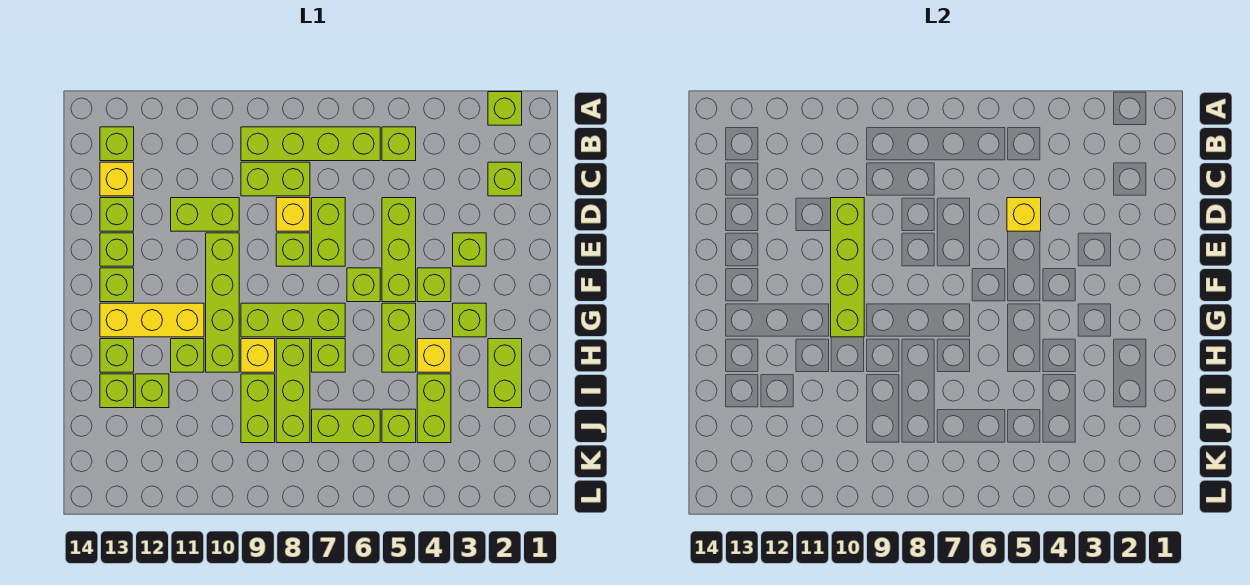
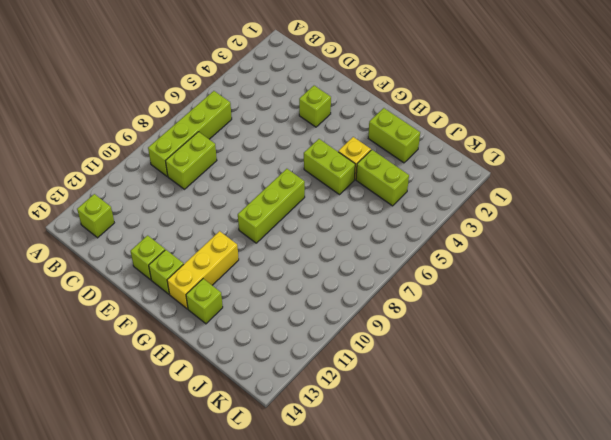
none -> lime brick A2 level 1
none -> lime brick B5 level 1
none -> lime brick C2 level 1
none -> yellow brick C13 level 1

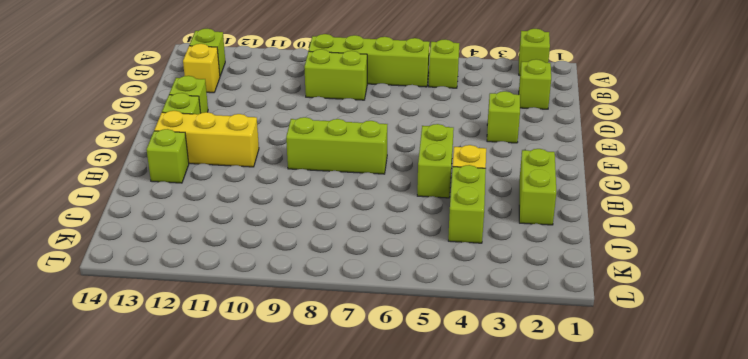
none -> lime brick D5:F5 level 1
none -> lime brick D7:E7 level 1
none -> yellow brick D8 level 1
none -> lime brick D10:D11 level 1

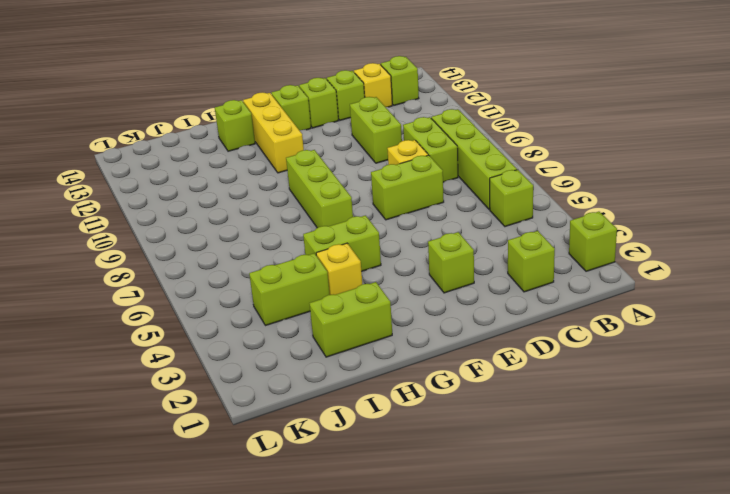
none -> lime brick D5:F5 level 1
none -> lime brick E8 level 1
none -> lime brick E10:H10 level 1
none -> lime brick F4 level 1

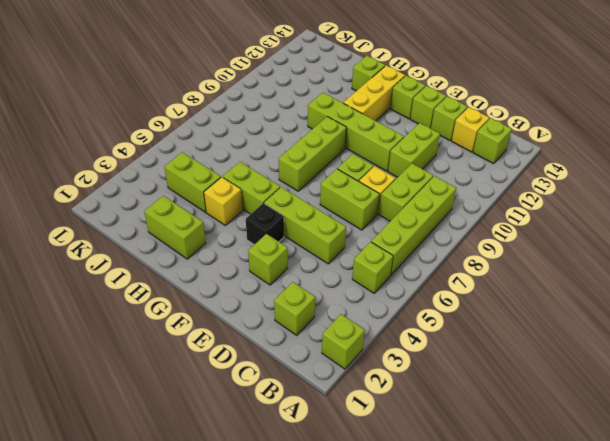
black brick F4 level 1 -> lime brick F4 level 1
none -> lime brick F6 level 1
none -> lime brick G3 level 1
none -> lime brick H7 level 1
none -> lime brick H8:J8 level 1

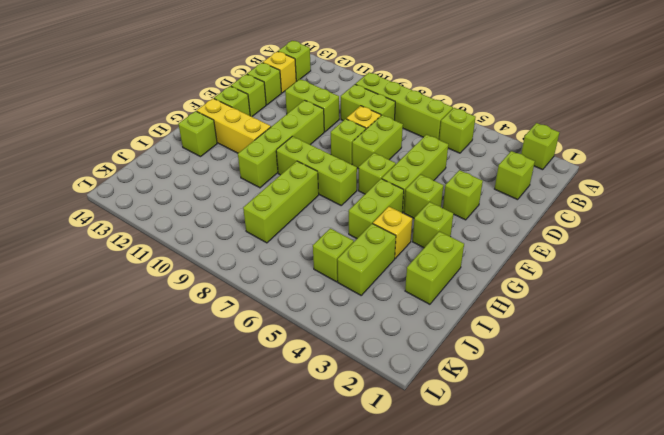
none -> lime brick H7 level 1
none -> yellow brick H9 level 1
none -> lime brick H11 level 1
none -> lime brick I9:J9 level 1

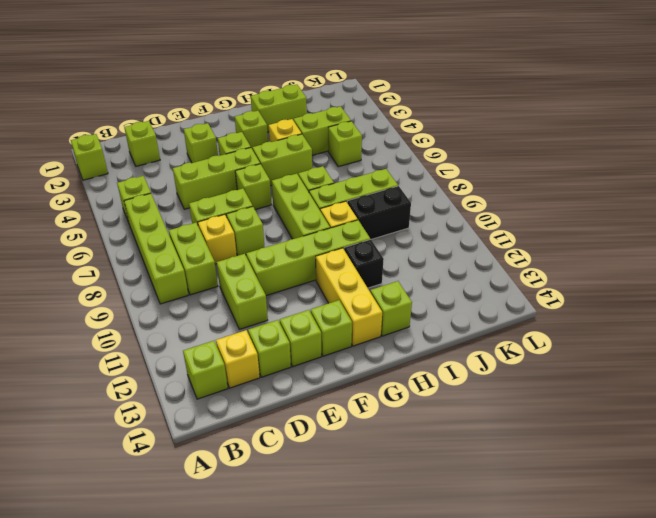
black brick H11 level 1 -> lime brick H11 level 1
black brick I9:J9 level 1 -> lime brick I9:J9 level 1
none -> lime brick I12 level 1
none -> lime brick I13 level 1
none -> lime brick J6:J7 level 1
none -> yellow brick D5 level 2

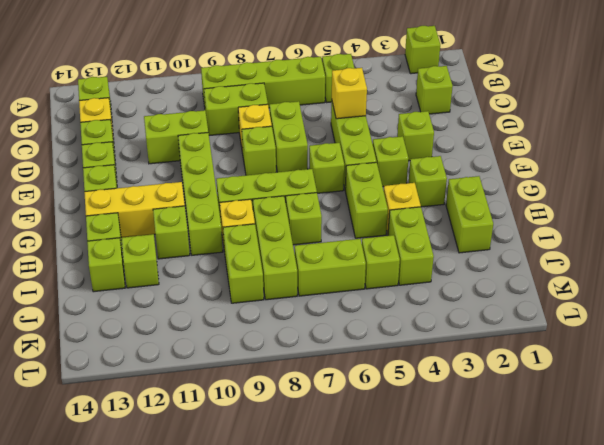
none -> lime brick D10:G10 level 2

